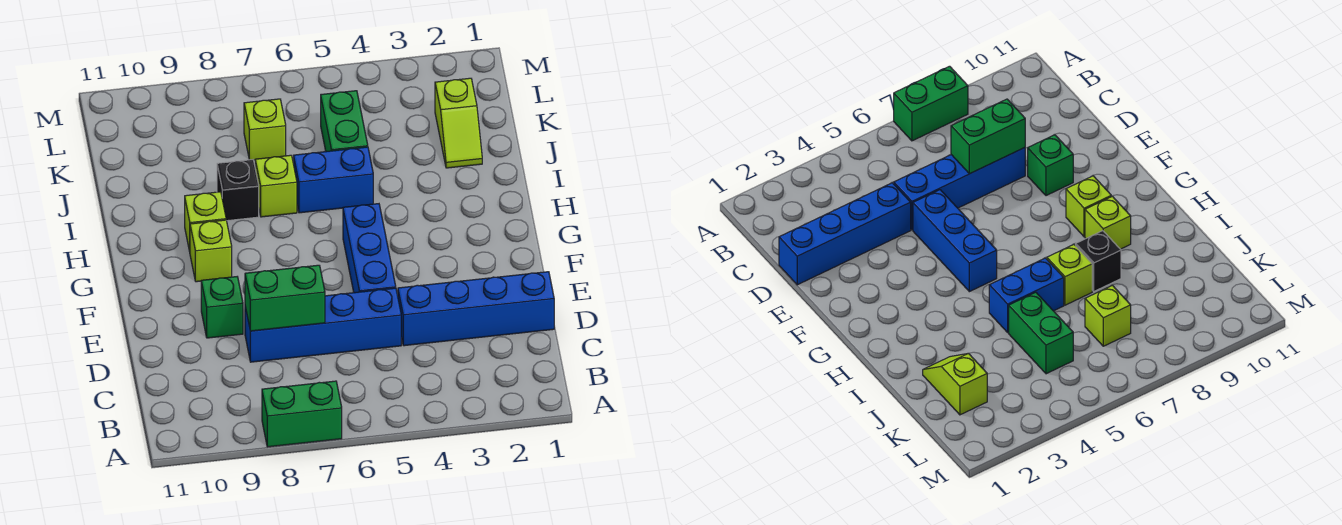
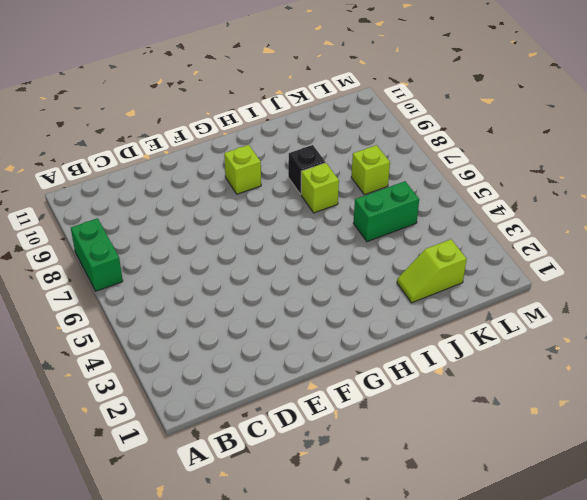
none -> blue brick D1:D4 level 1
none -> blue brick D5:D8 level 1
none -> blue brick E5:G5 level 1

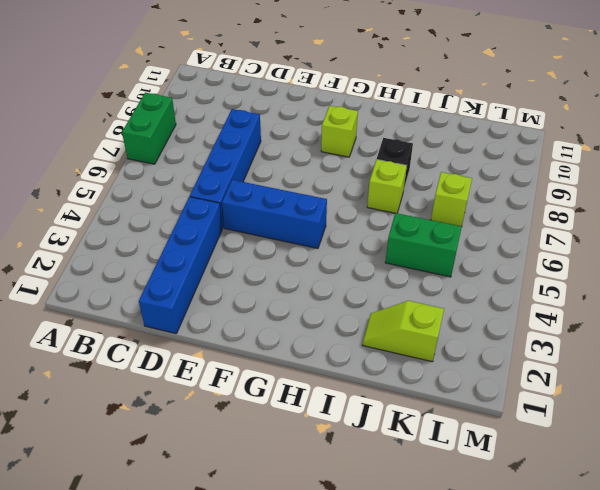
none -> green brick E9 level 1
none -> lime brick H9 level 1
none -> blue brick I5:I6 level 1

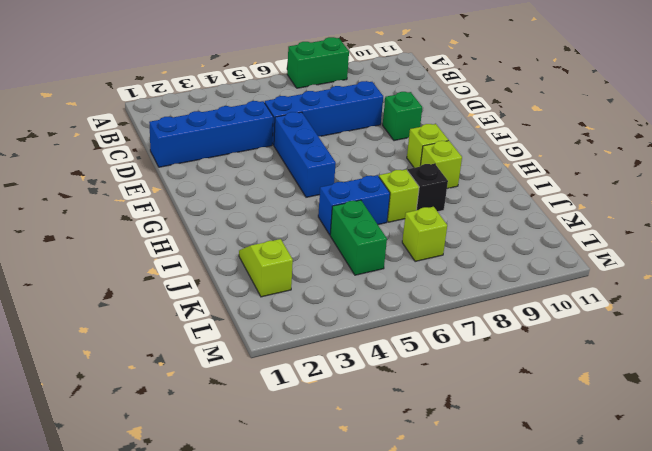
none -> green brick D7:D8 level 2

